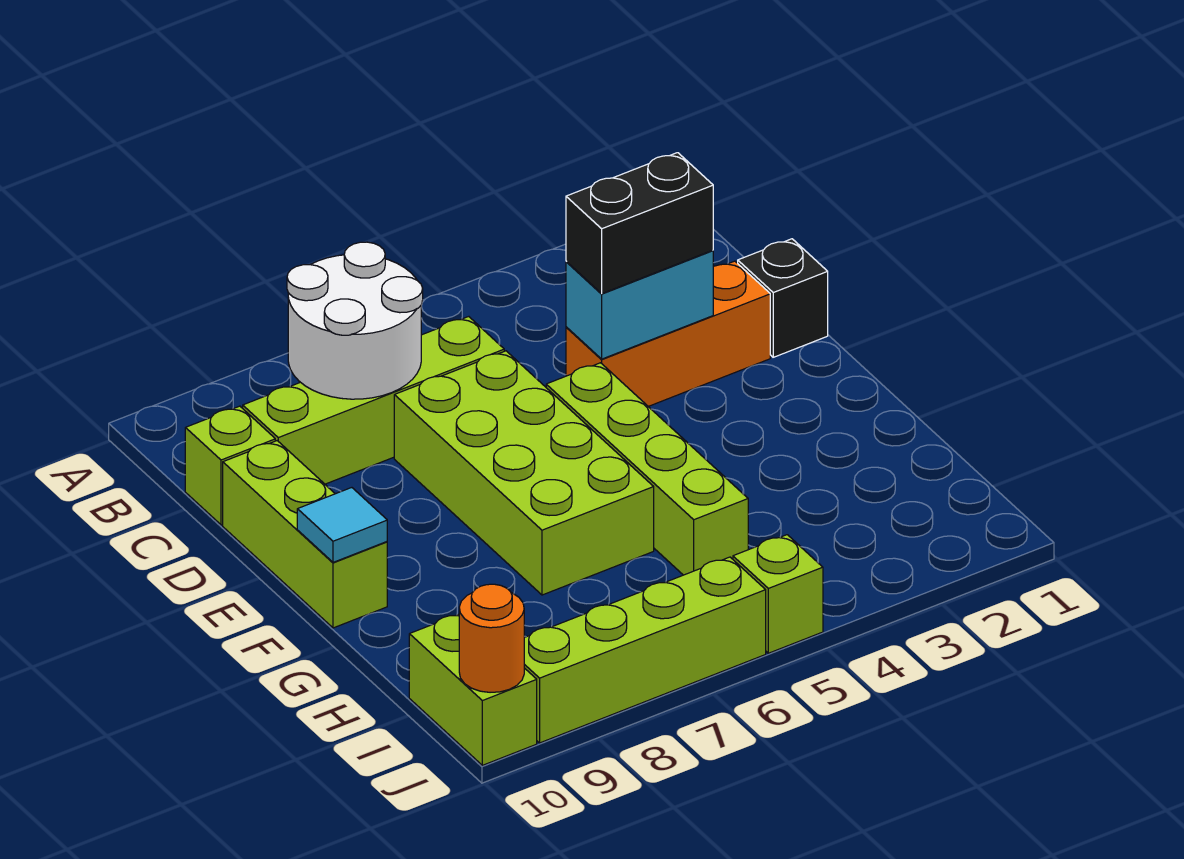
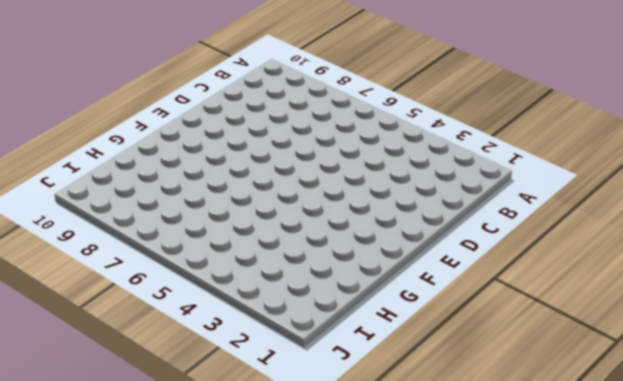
none -> lime brick C6:C9 level 1
none -> lime brick C10 level 1
none -> black brick D1 level 1

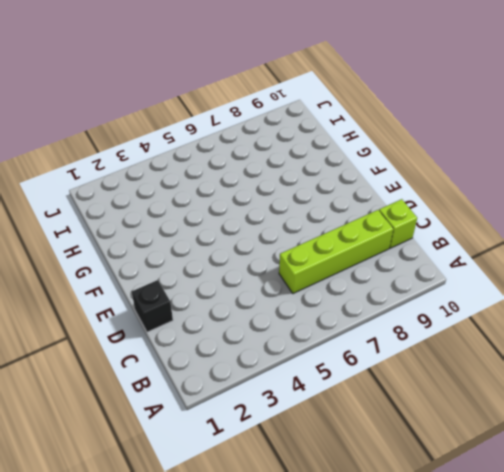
none -> orange brick D2:D4 level 1
none -> lime brick D6:G7 level 1
none -> lime brick D10:F10 level 1

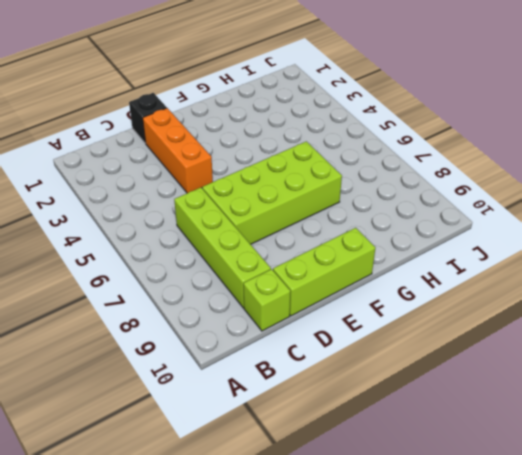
none -> lime brick E5:H5 level 1
none -> lime brick I10:J10 level 1
none -> lime brick J5 level 1

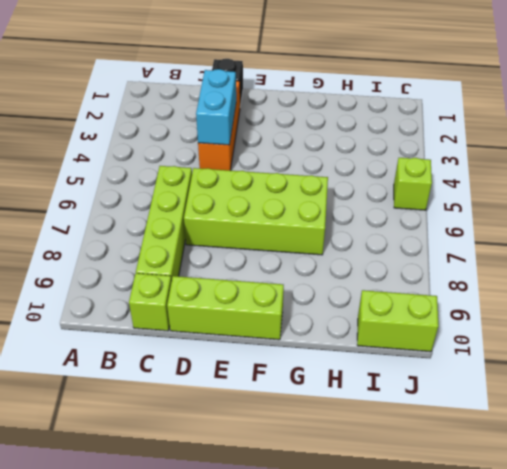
none -> lime brick E5:H5 level 1
none -> lime brick J6:J9 level 1
none -> white round brick B7:C8 level 2

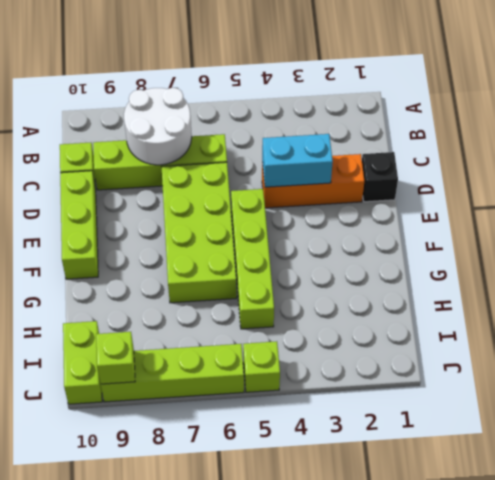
lime brick J9 level 2 -> none
none -> cyan tile F10 level 2
none -> orange round brick J10 level 2
none -> black brick D3:D4 level 3

